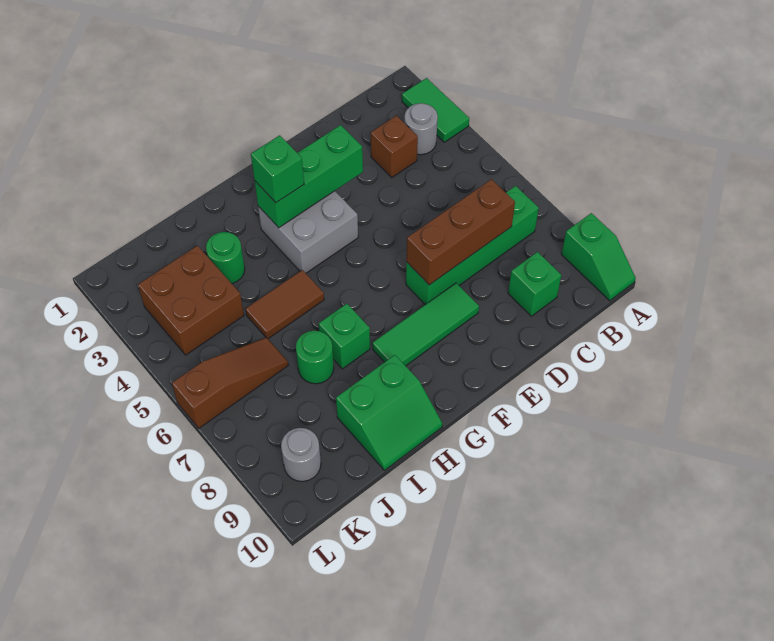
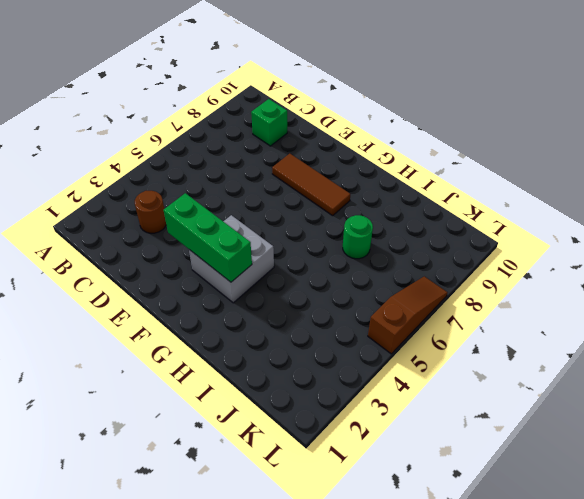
brown round brick C3 level 1 -> brown brick C3 level 1
brown tile E8:G8 level 1 -> green tile E8:G8 level 1
brown slope L5:L7 level 1 top 5 -> brown slope J6:L6 level 1 top L
none -> green tile A2:A3 level 1
none -> green slope A9:A10 level 1 top 9
none -> grey round brick B3 level 1

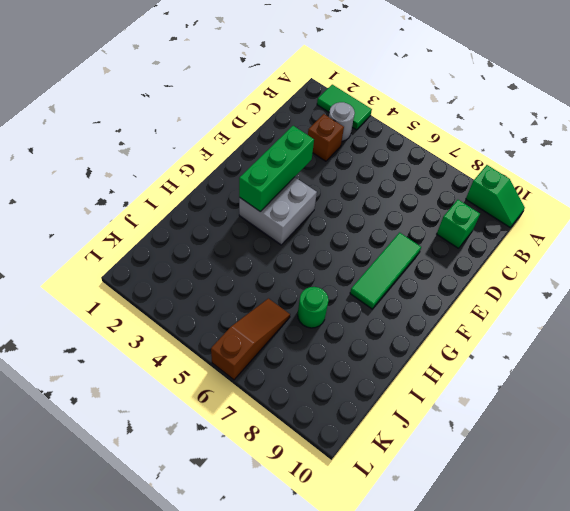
none -> green brick B7:E7 level 1
none -> brown tile H5:I5 level 1
none -> green brick H7 level 1

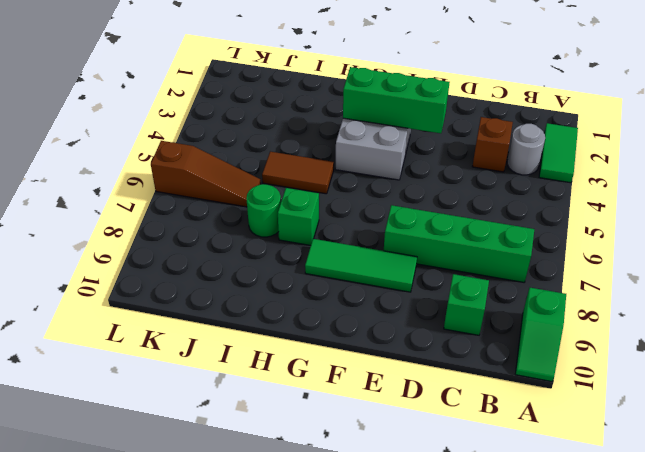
none -> green slope H9:I10 level 1 top 9
none -> green round brick I3 level 1
none -> brown brick J3:K4 level 1

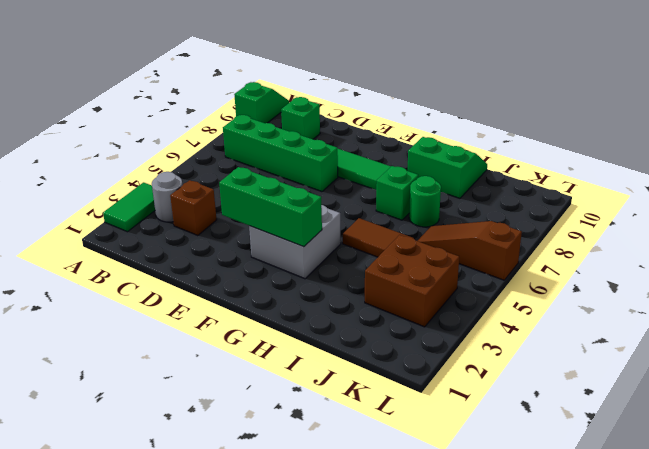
none -> green round brick I3 level 1
none -> grey round brick K9 level 1
none -> brown brick C7:E7 level 2

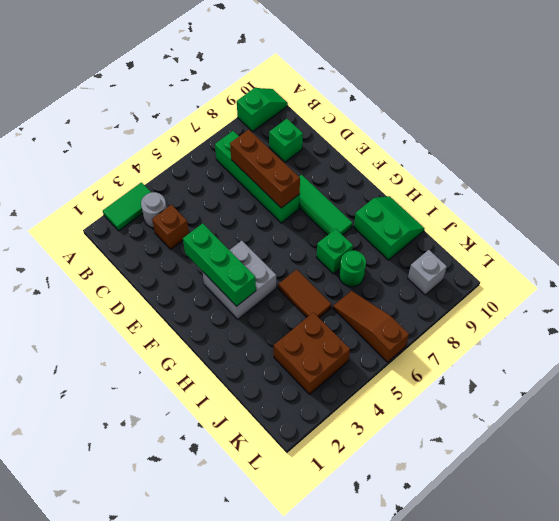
grey brick K9 level 1 -> grey round brick K9 level 1
none -> green round brick I3 level 1
none -> green brick G3 level 3

